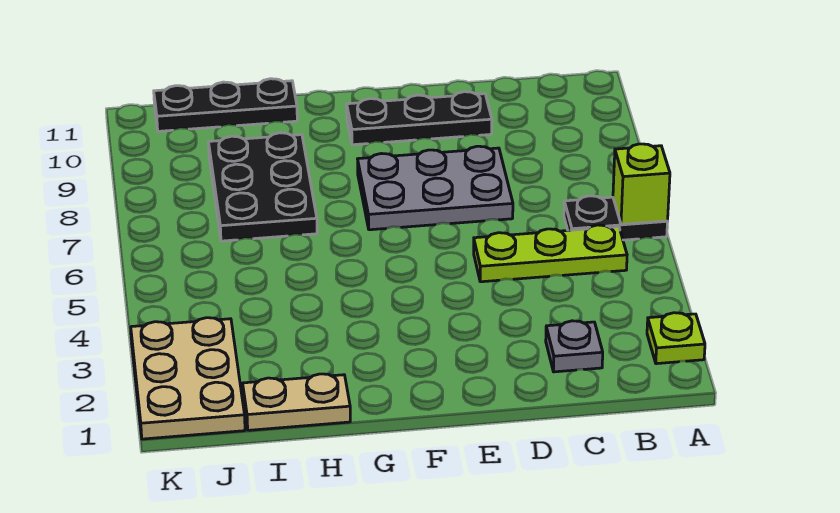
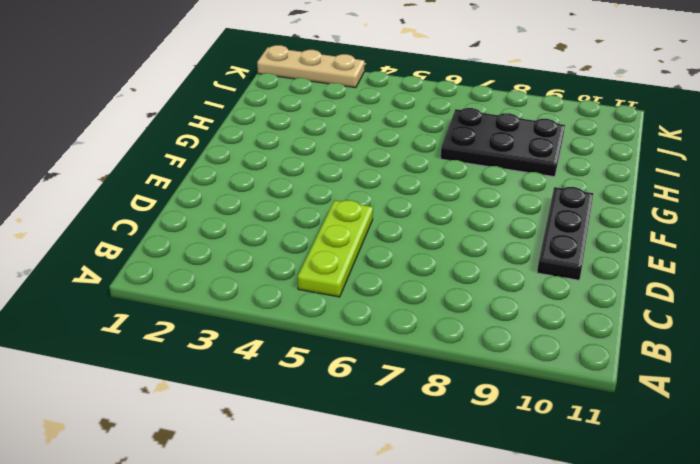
tan plate K1:K3 level 1 -> tan plate J1:K3 level 1
none -> lime plate A2 level 1
none -> black plate A6:B6 level 1

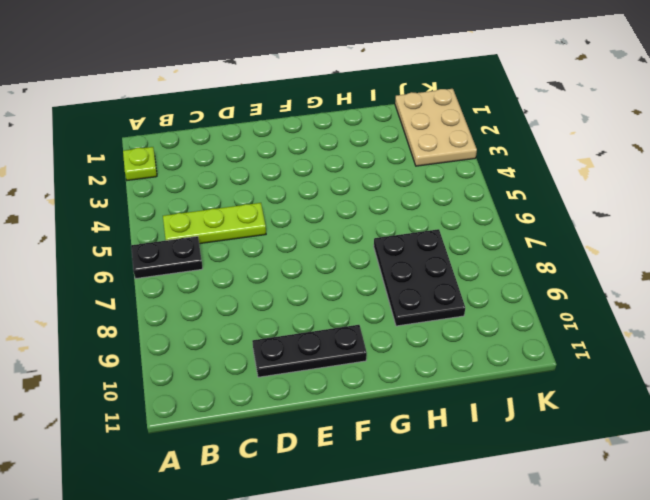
none -> grey plate C2 level 1
none -> grey plate D7:F8 level 1

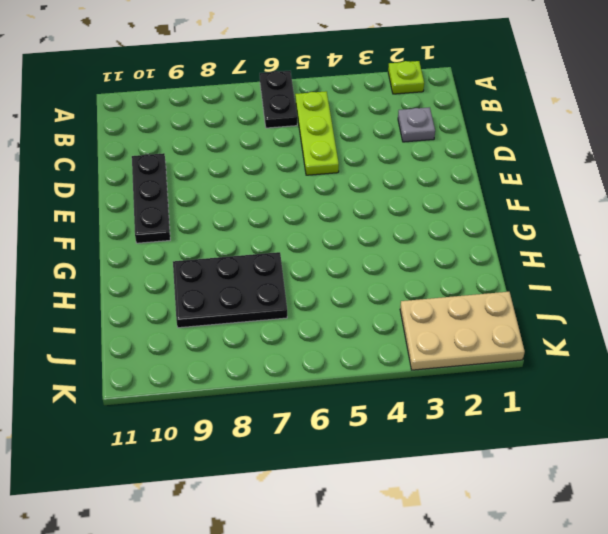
none -> grey plate D7:F8 level 1
none -> tan plate H1:I1 level 1

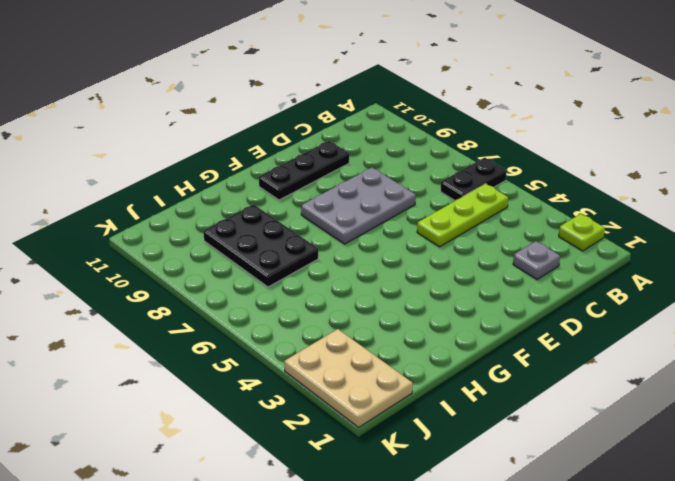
none -> tan plate H1:I1 level 1
none -> black plate H11:J11 level 1

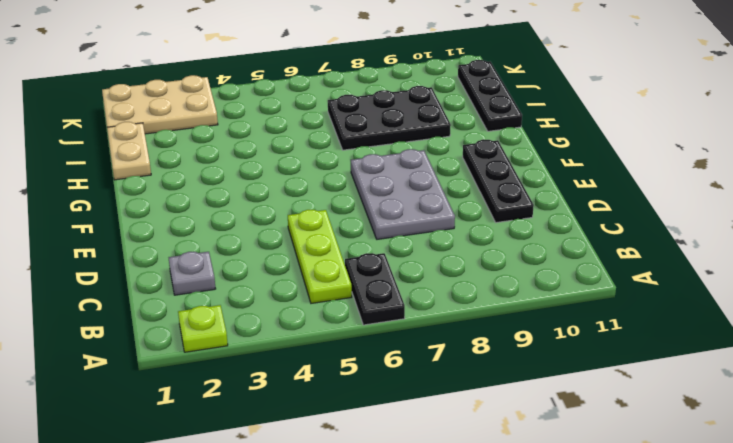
none -> lime brick A6 level 2

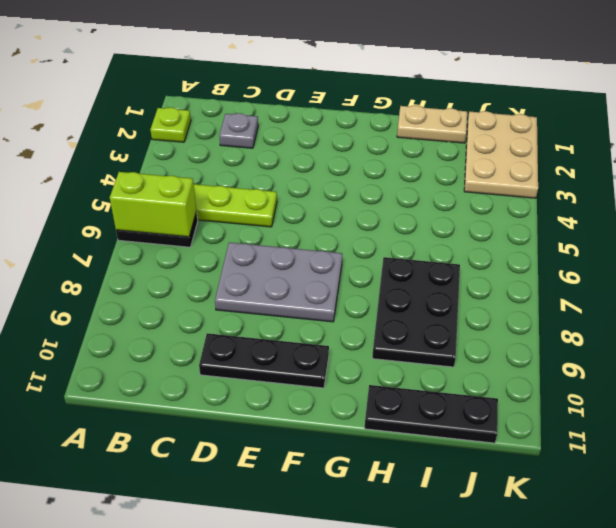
lime brick A6:B6 level 2 -> lime brick A6 level 2

